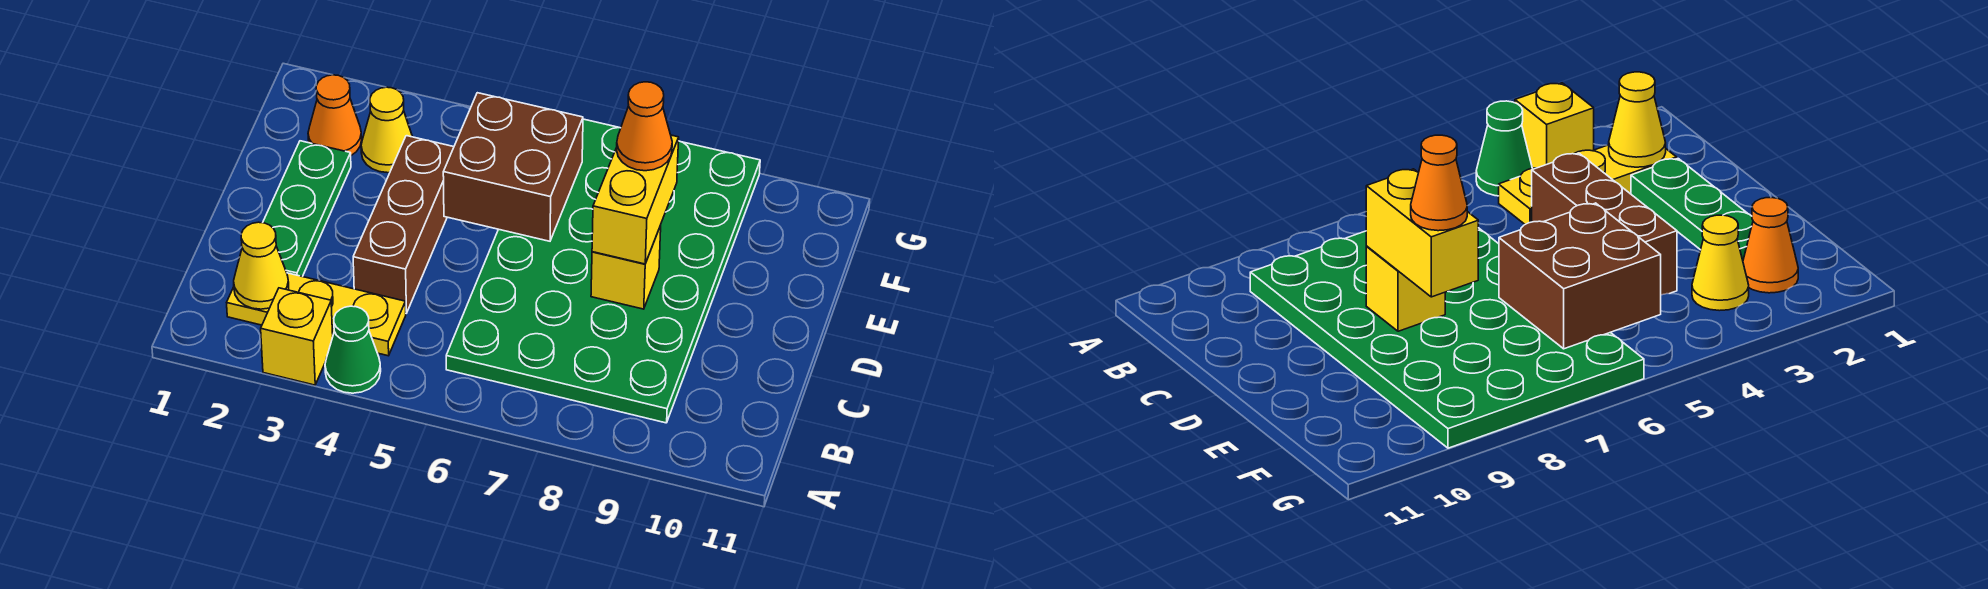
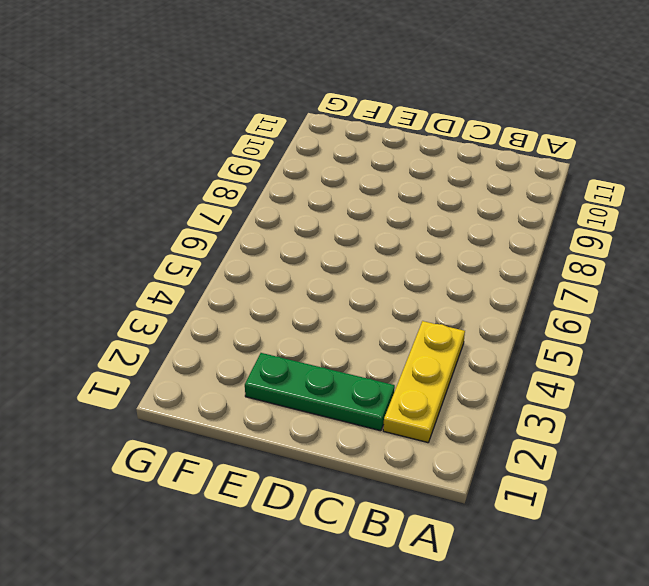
none -> yellow brick A3 level 1
none -> green cone A4 level 1
none -> green plate B6:G9 level 1

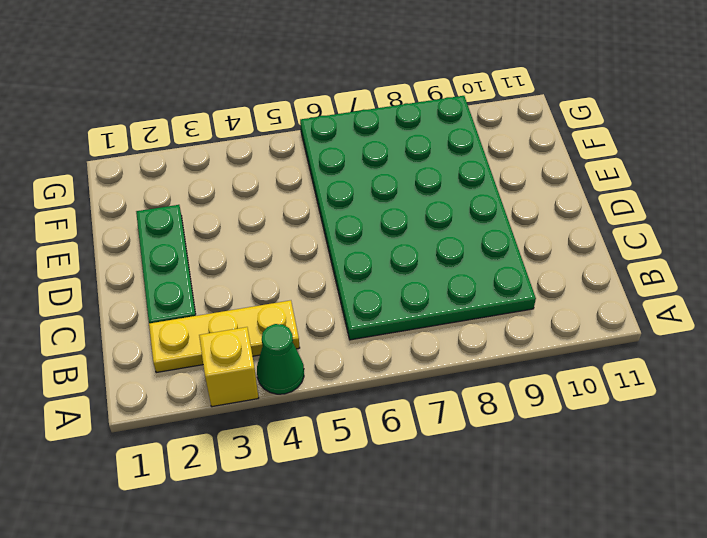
none -> brown brick C4:E4 level 1
none -> orange cone F2 level 1
none -> yellow cone F3 level 1

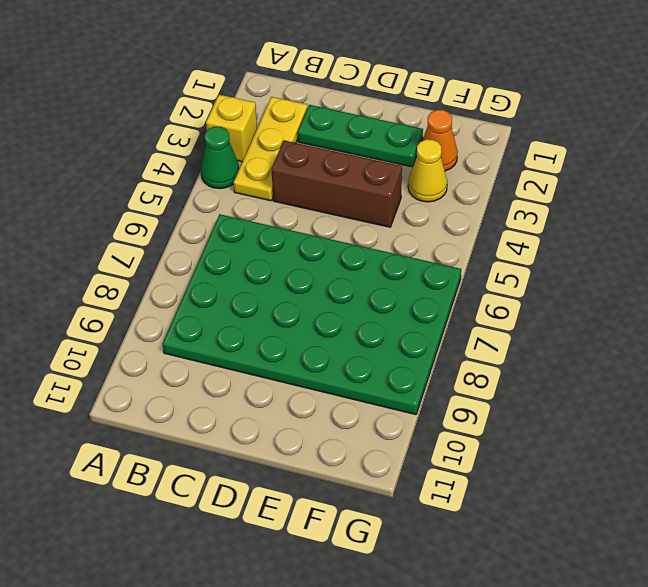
none -> yellow cone B2 level 2
none -> yellow brick D8 level 2
none -> brown brick E5:F6 level 2

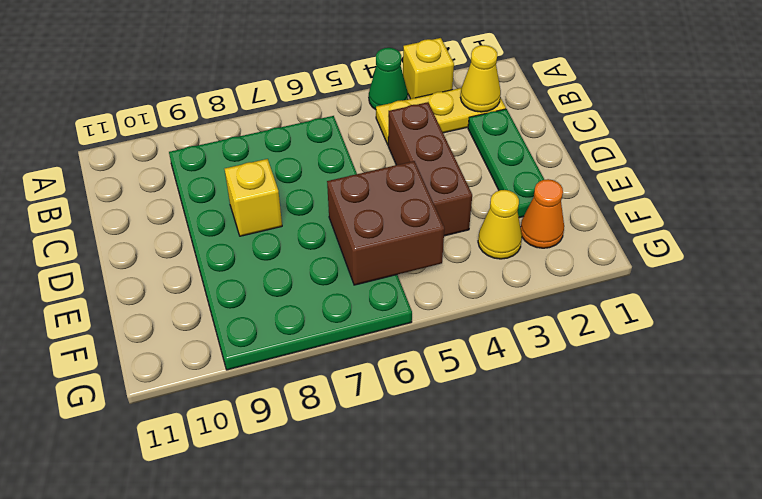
none -> yellow brick D8:E8 level 3
none -> orange cone E8 level 4

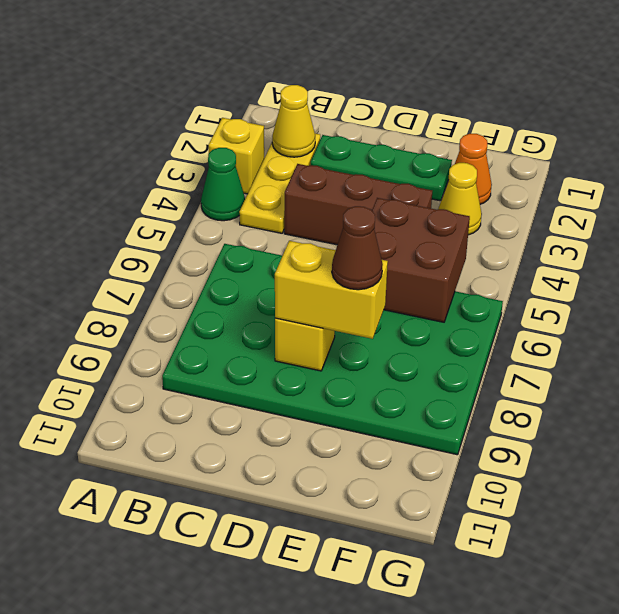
brown cone E8 level 4 -> orange cone E8 level 4

